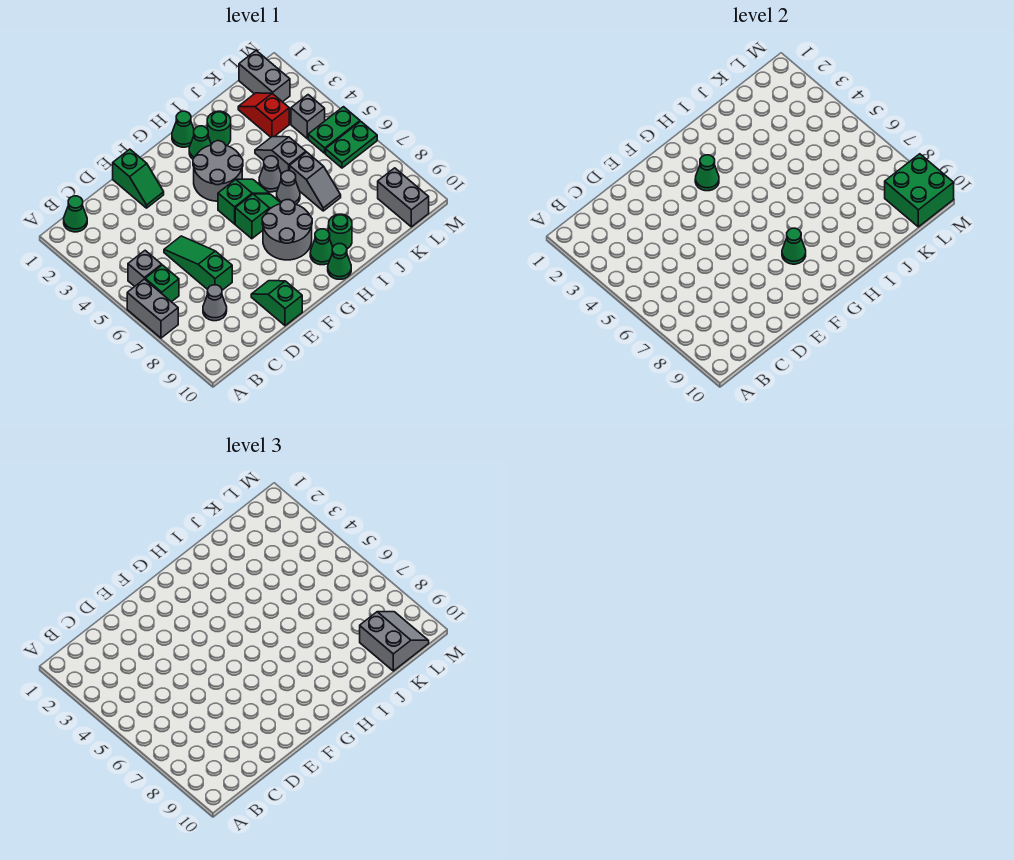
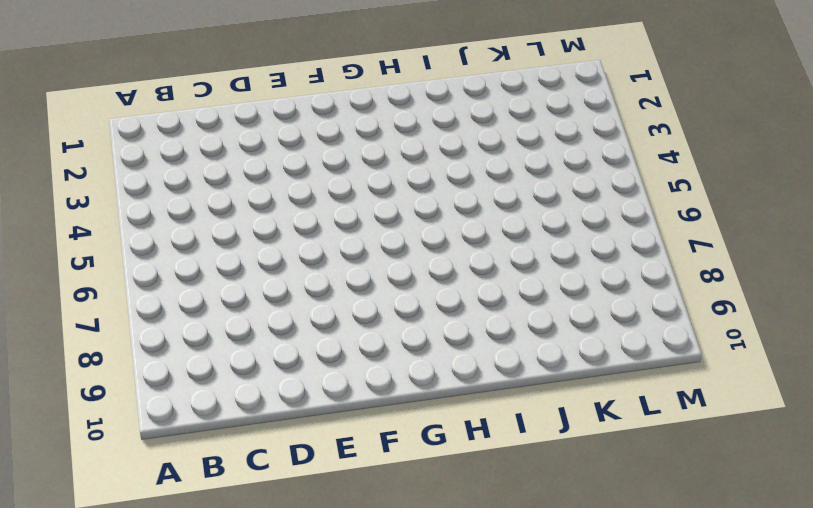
none -> grey brick A6:A7 level 1
none -> green cone B1 level 1
none -> grey brick B5 level 1
none -> green brick B6 level 1

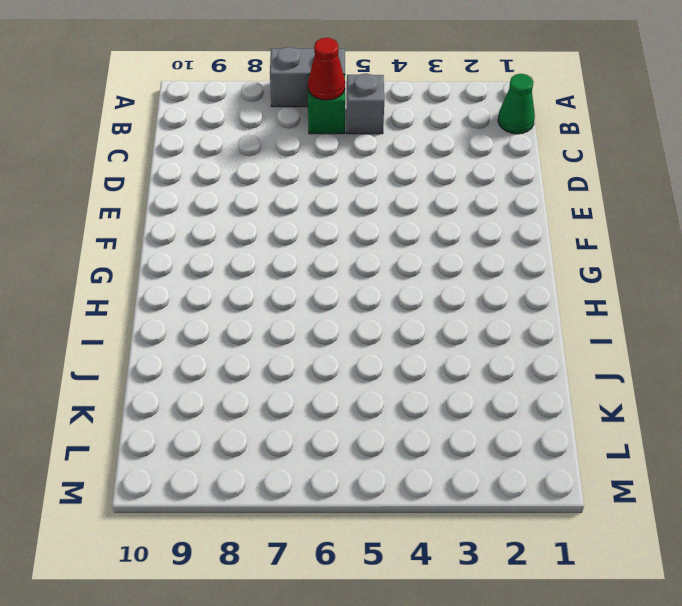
red cone B6 level 2 -> none
none -> grey cone C8 level 1
none -> green slope D5:D7 level 1 top 7
none -> green slope E1:E2 level 1 top 1
none -> green slope E9:E10 level 1 top 10

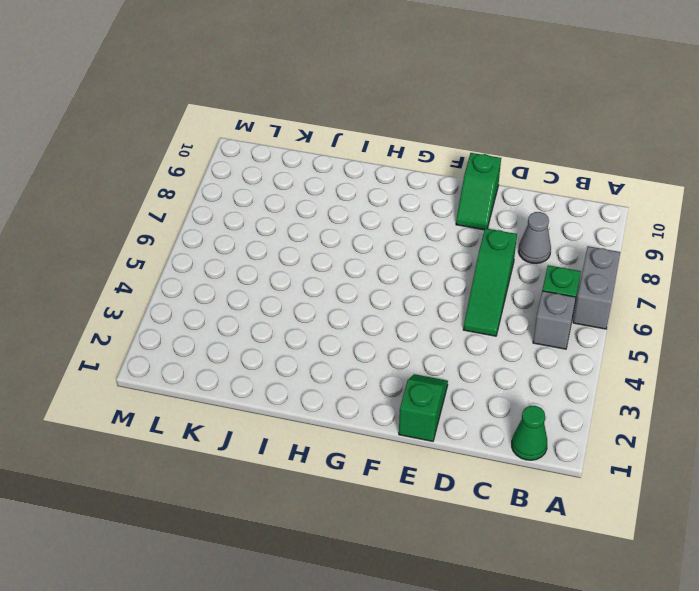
none -> grey round brick G3:H4 level 1
none -> green slope G5:H5 level 1 top G
none -> green slope G6:H6 level 1 top G
none -> grey round brick G7:H8 level 1

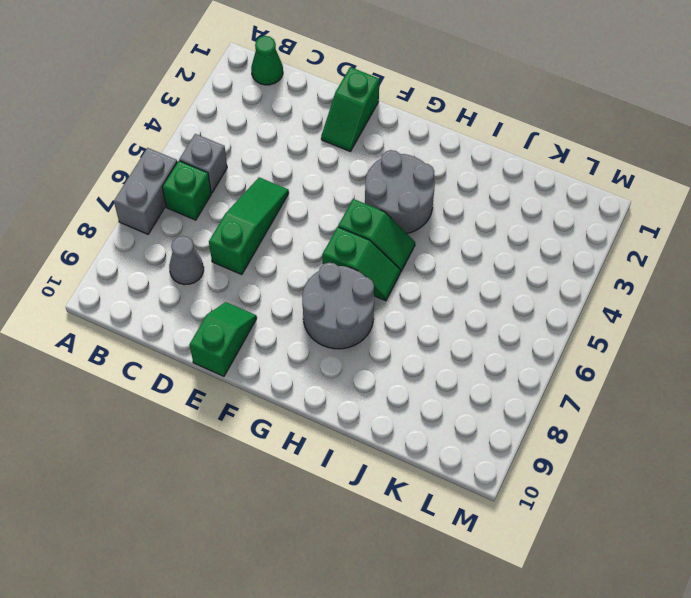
none -> green cone H1 level 1
none -> green cone H2 level 1
none -> green cone H9 level 1
none -> green cone H10 level 1

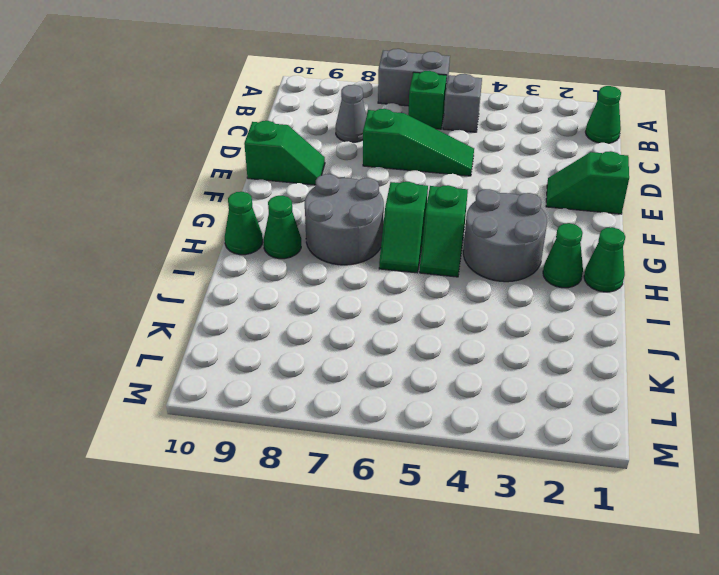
none -> green round brick I2 level 1
none -> grey cone I5 level 1
none -> grey cone I6 level 1
none -> green round brick I9 level 1

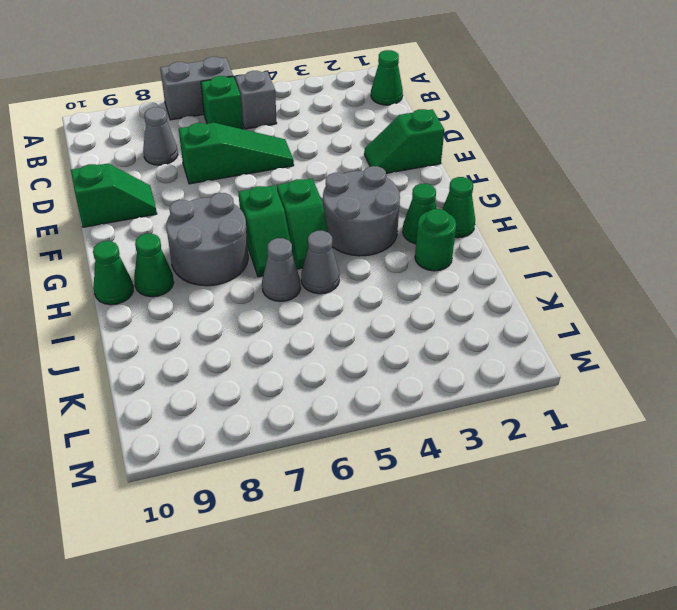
none -> green round brick I9 level 1
none -> grey slope J4:J5 level 1 top 5
none -> grey slope J6:J7 level 1 top 6
none -> red slope K2:K3 level 1 top 3

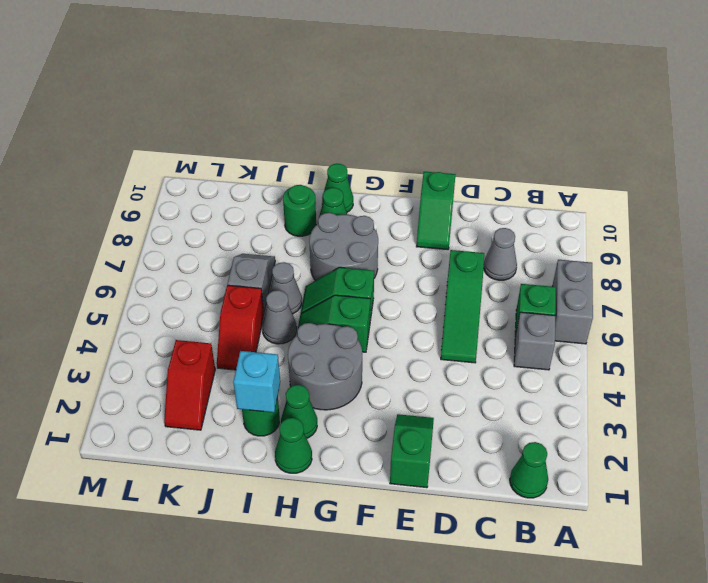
cyan brick I2 level 2 -> none
red slope J4:J5 level 1 top 5 -> grey slope J4:J5 level 1 top 5
none -> grey brick L1:L2 level 1
none -> grey brick L4 level 1
none -> green plate L5:M5 level 1
none -> green plate L6:M6 level 1

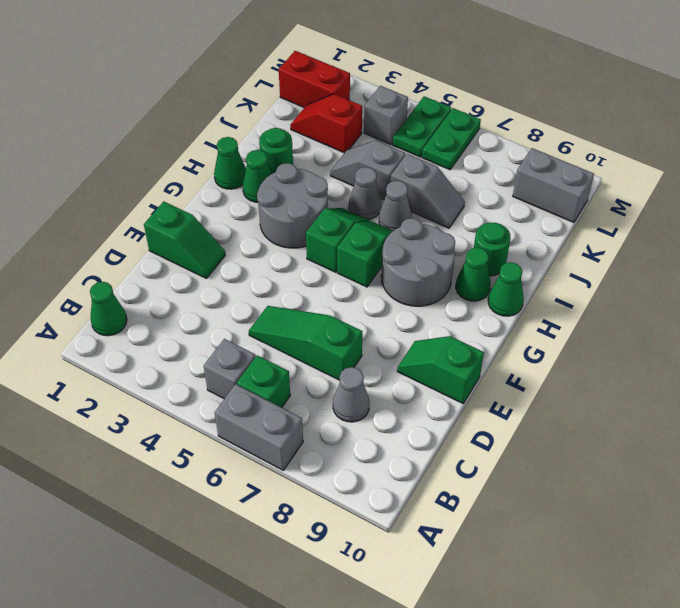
red brick L1:L2 level 1 -> grey brick L1:L2 level 1
none -> green cone G3 level 2
none -> green cone G8 level 2
none -> green brick L9:M10 level 2
none -> grey slope K9:L10 level 3 top K

